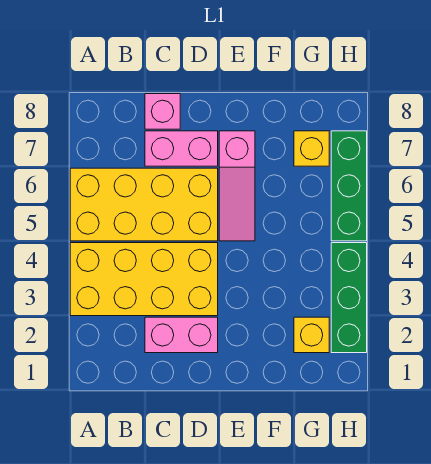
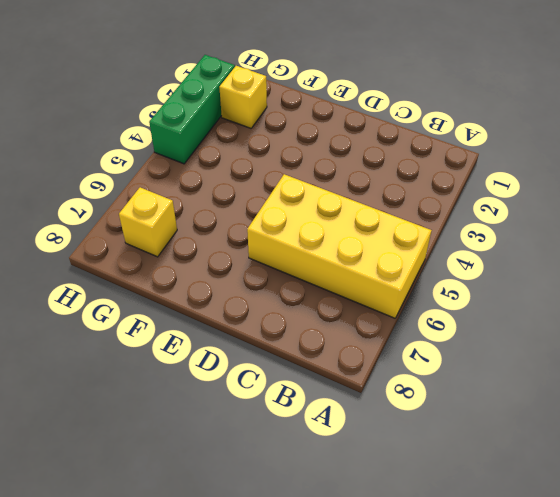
none -> yellow brick A3:D4 level 1
none -> pink brick C2:D2 level 1

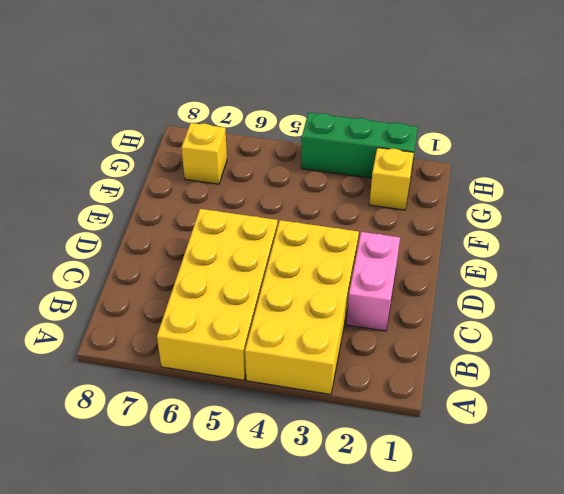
none -> pink brick C7:D7 level 1
none -> pink brick C8 level 1

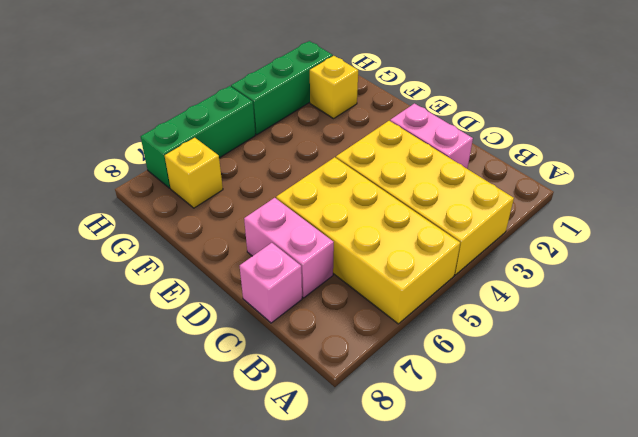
none -> pink slope E5:E7 level 1 top 7

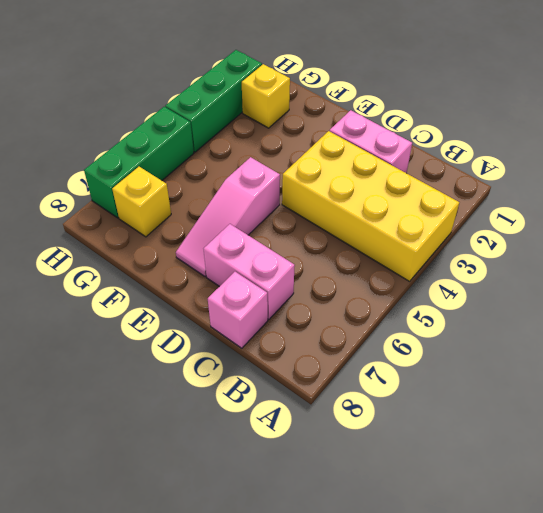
pink slope E5:E7 level 1 top 5 -> pink slope E5:E7 level 1 top 7
none -> yellow brick A5:D6 level 1

